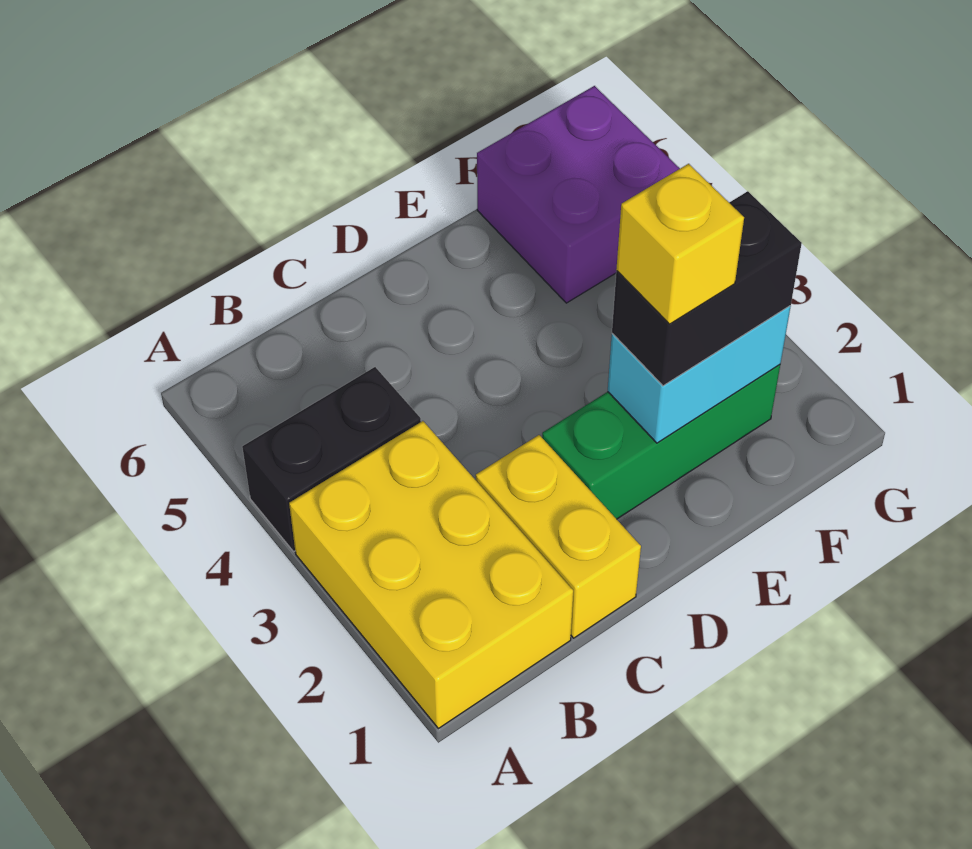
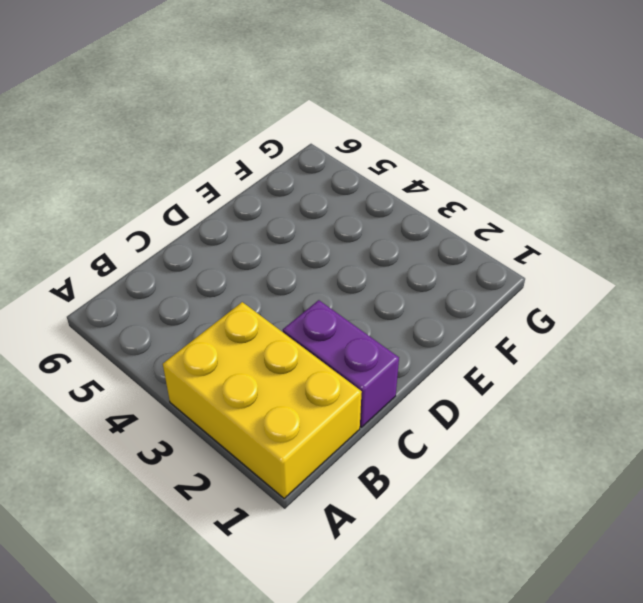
purple brick C1:C2 level 1 -> yellow brick C1:C2 level 1
none -> black brick A4:B4 level 1
none -> green brick D2:F2 level 1

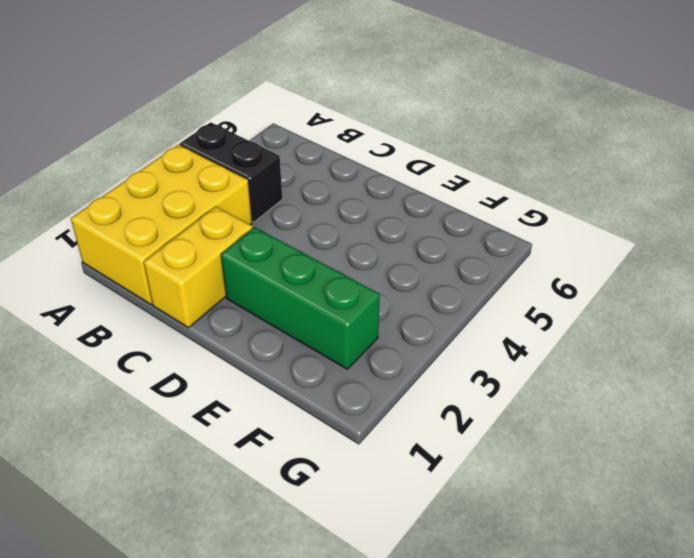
none -> purple brick F5:G6 level 1
none -> cyan brick E2:F2 level 2

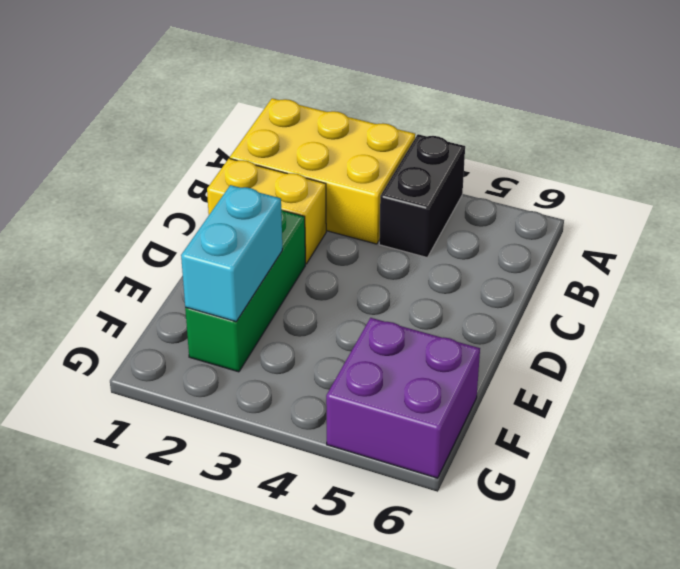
none -> black brick E2:F2 level 3
none -> yellow brick E2 level 4

